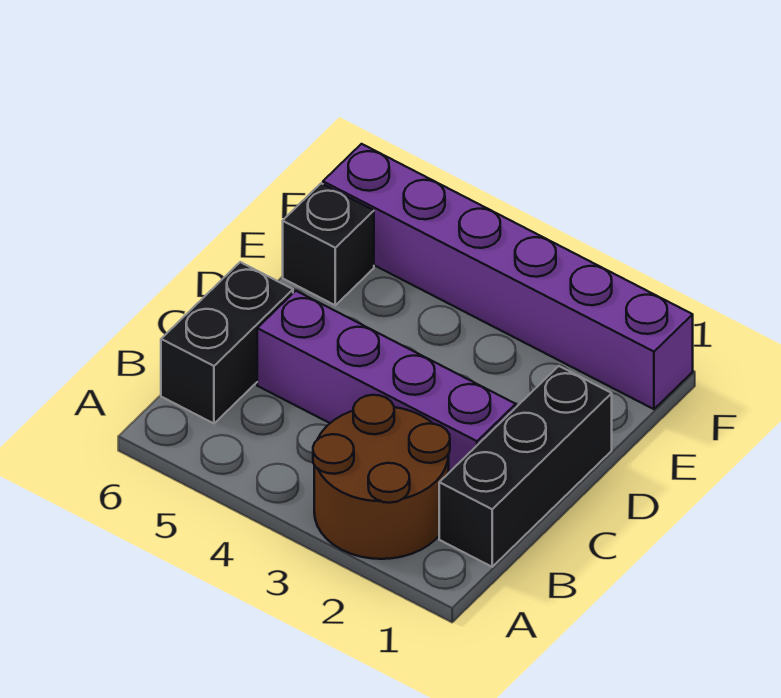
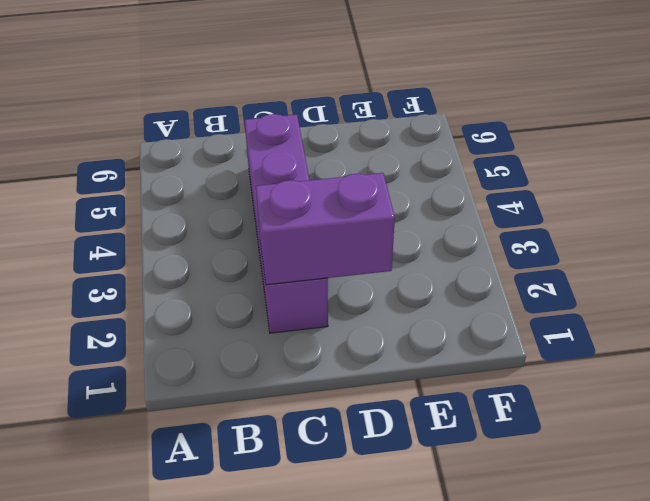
purple brick C2:D2 level 2 -> none
none -> brown round brick A2:B3 level 1
none -> black brick B1:D1 level 1

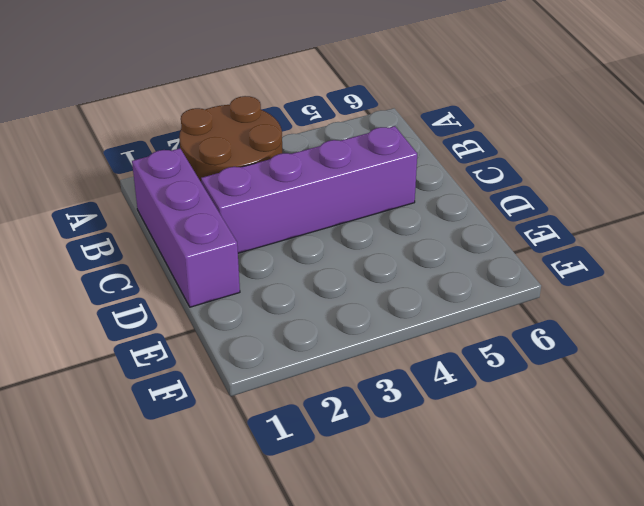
purple brick B1:D1 level 1 -> black brick B1:D1 level 1
none -> black brick B6:C6 level 1
none -> black brick E6 level 1

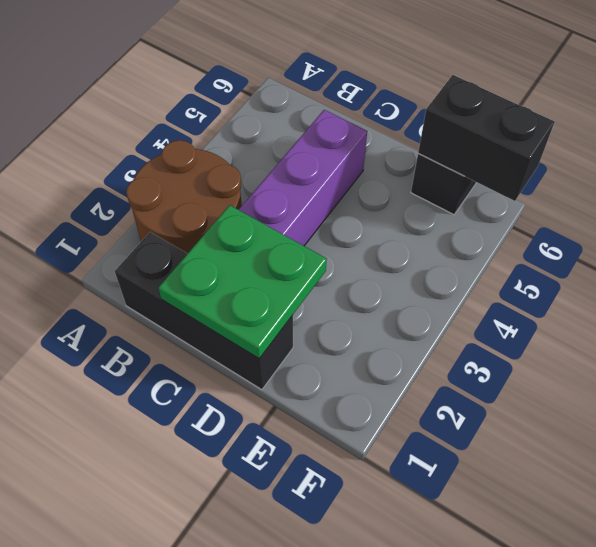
green plate C1:D2 level 2 -> none
black brick E6:F6 level 2 -> black brick B6:C6 level 1
none -> purple brick F1:F6 level 1

